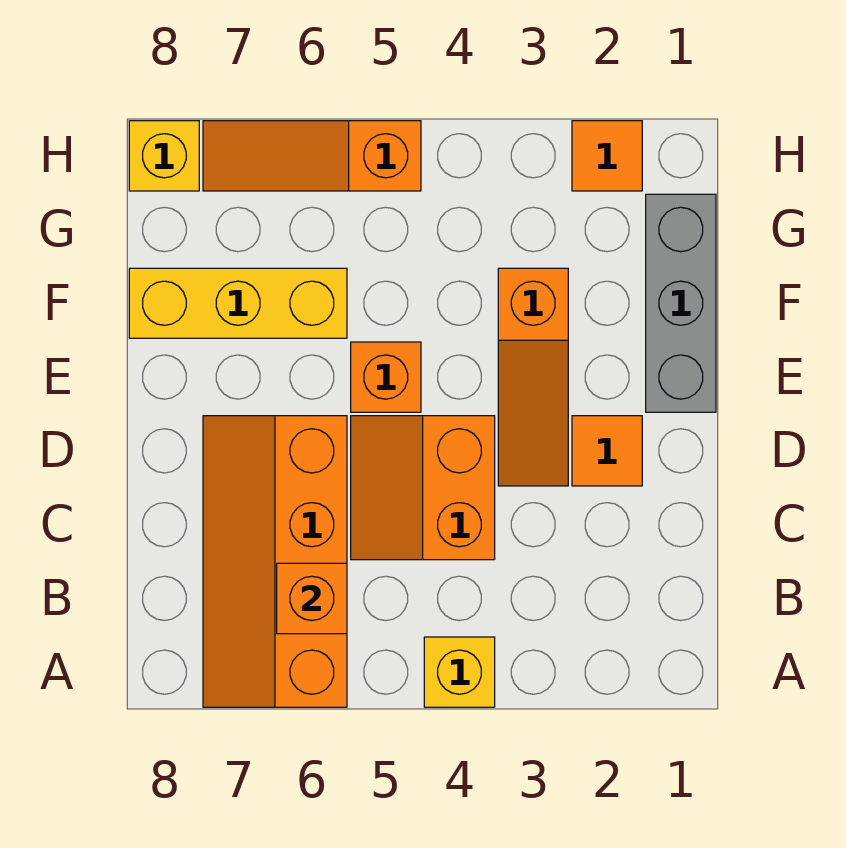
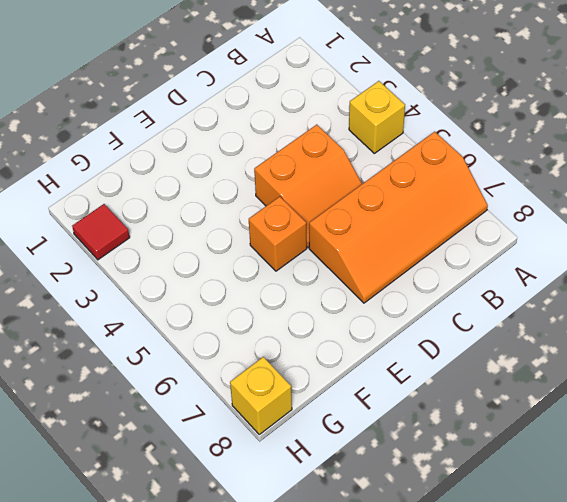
red tile H2 level 1 -> orange tile H2 level 1
none -> orange tile D2 level 1
none -> orange slope D3:F3 level 1 top F
none -> grey brick E1:G1 level 1

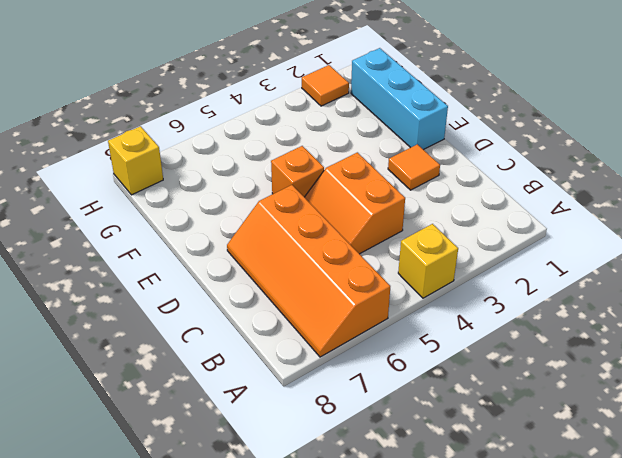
cyan brick E1:G1 level 1 -> grey brick E1:G1 level 1
none -> orange slope D3:F3 level 1 top F
none -> yellow brick F6:F8 level 1
none -> orange slope H5:H7 level 1 top 5

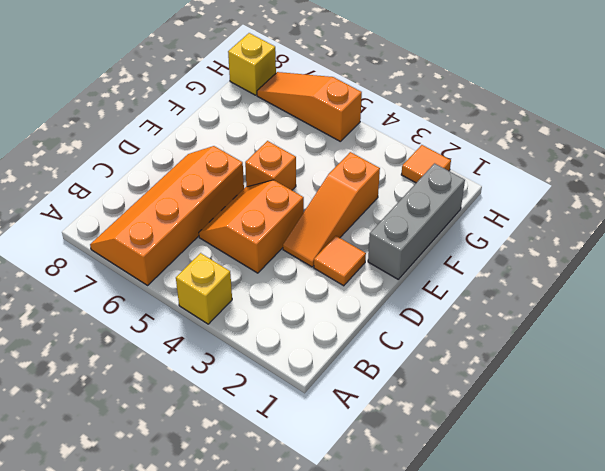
none -> yellow brick F6:F8 level 1
none -> orange brick B6 level 2

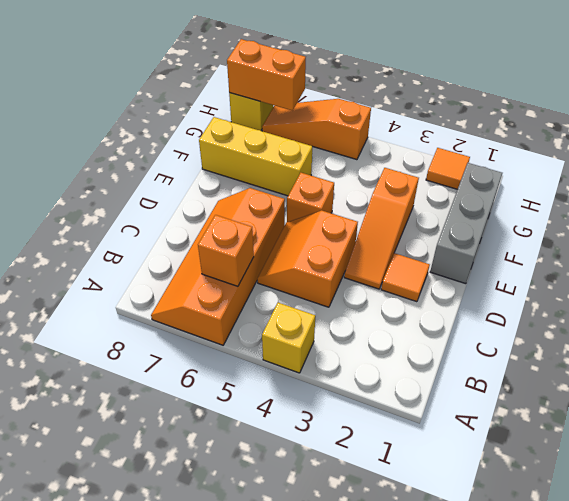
orange brick H7:H8 level 2 -> none

